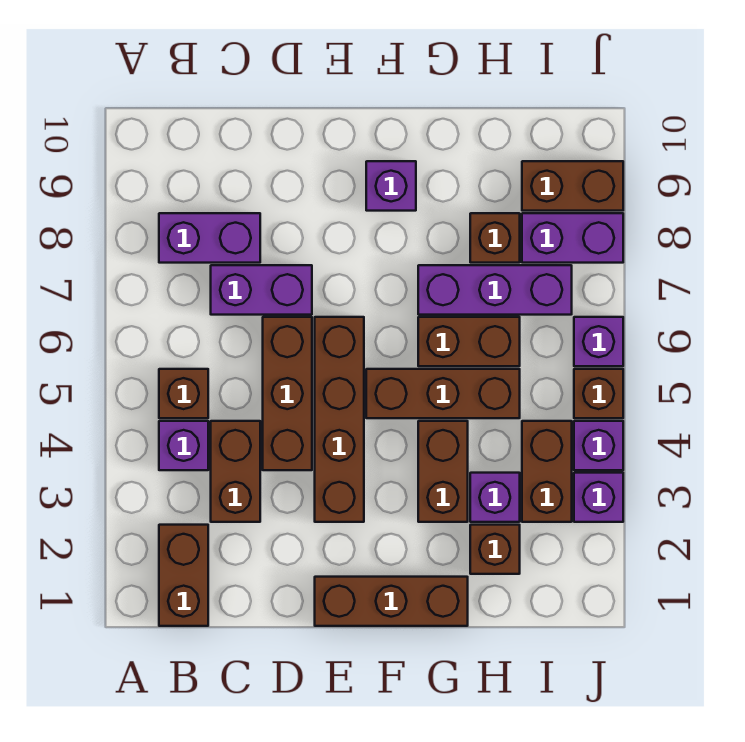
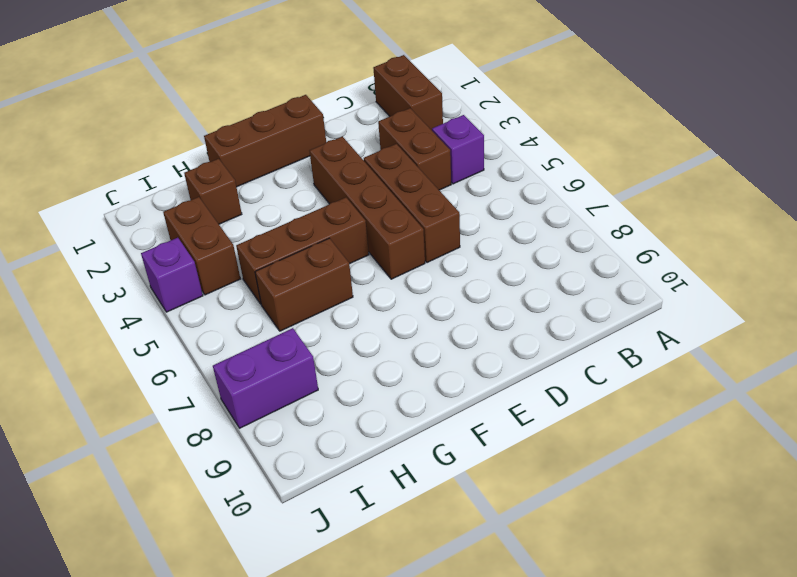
none -> brown brick B5 level 1
none -> purple brick B8:C8 level 1
none -> purple brick C7:D7 level 1

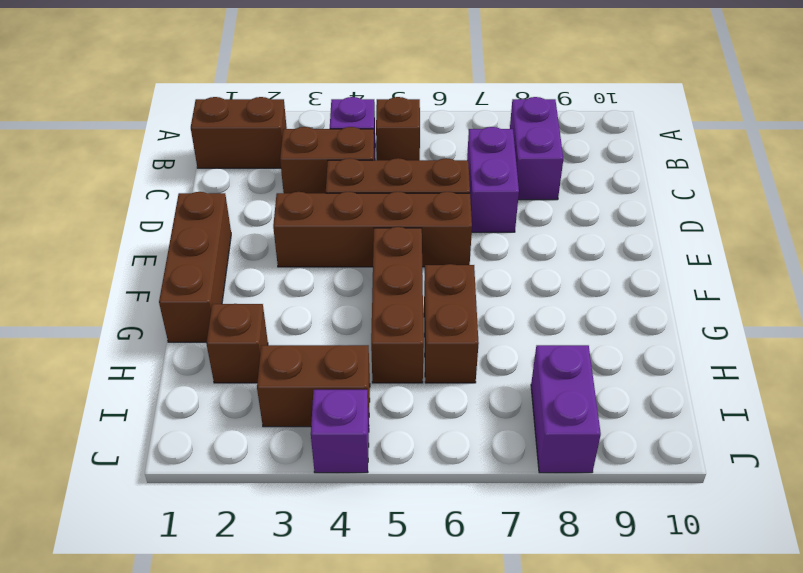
none -> purple brick F9 level 1
none -> brown brick G3:G4 level 1
none -> purple brick G7:I7 level 1

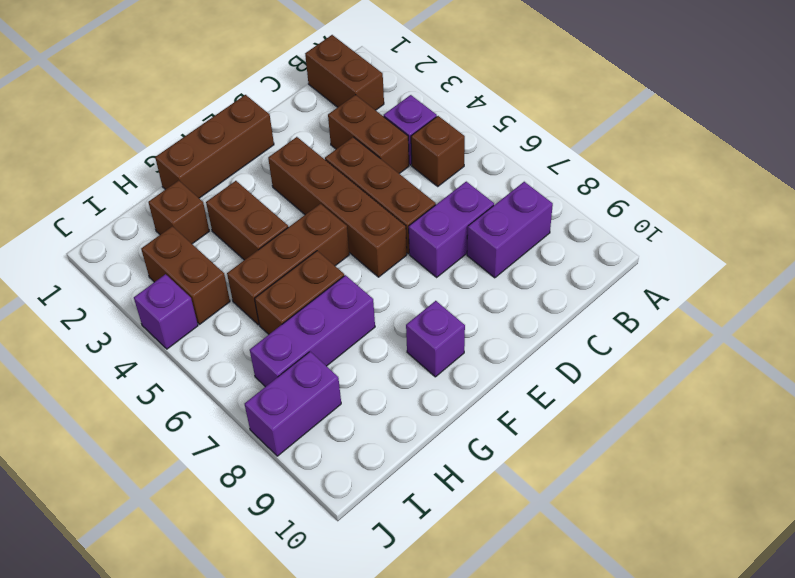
none -> purple brick H3 level 1
none -> brown brick H8 level 1
none -> brown brick I9:J9 level 1

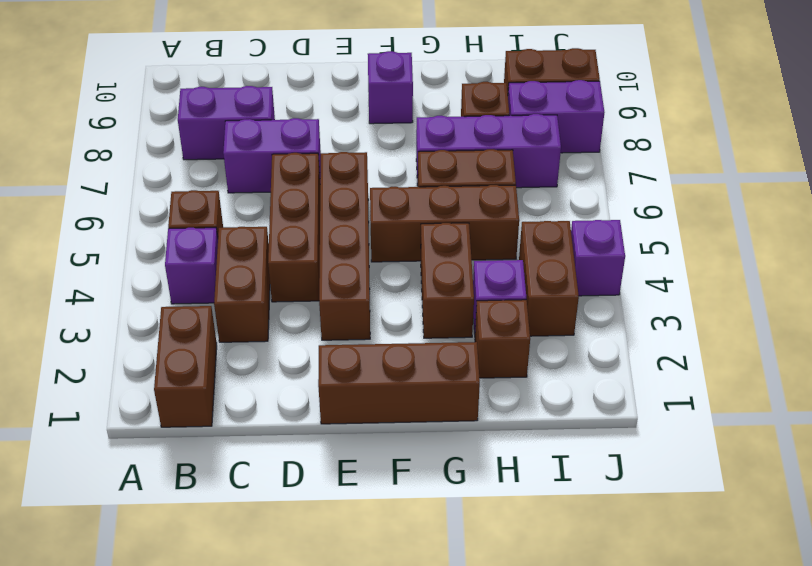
none -> purple brick J3 level 1
none -> brown brick J5 level 1
none -> purple brick J6 level 1

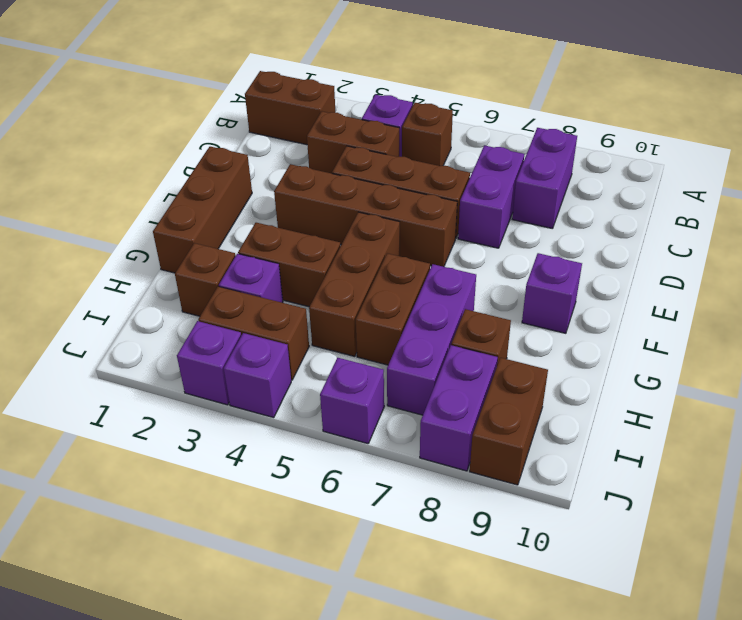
none -> brown brick J5 level 1

